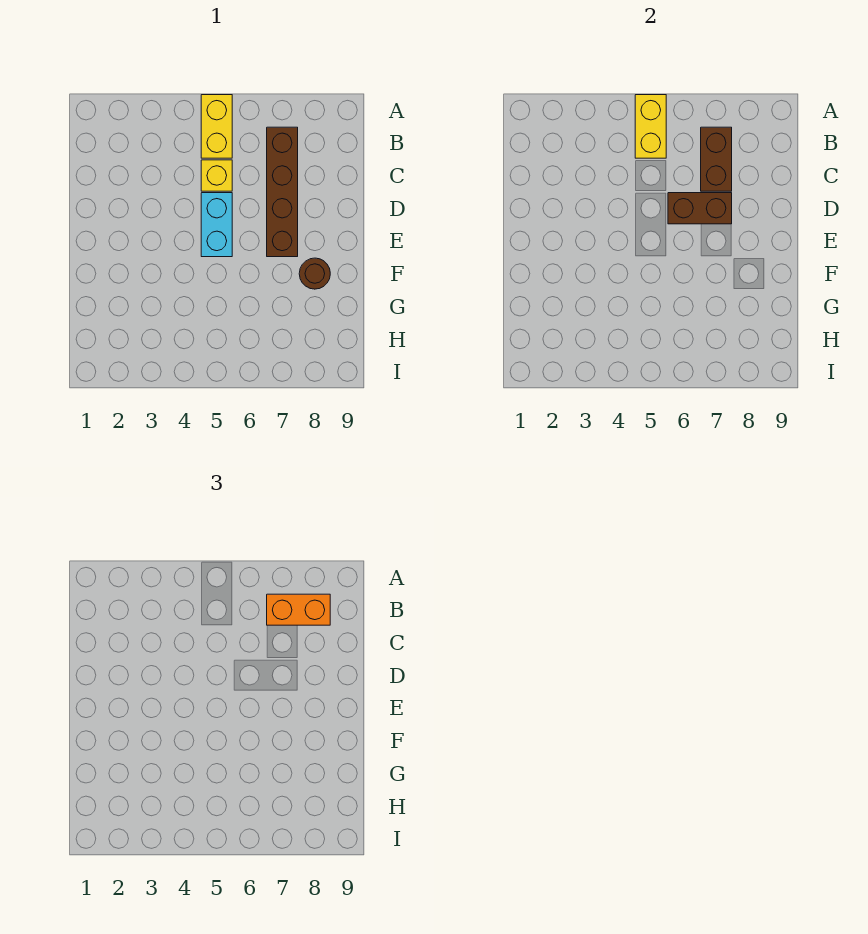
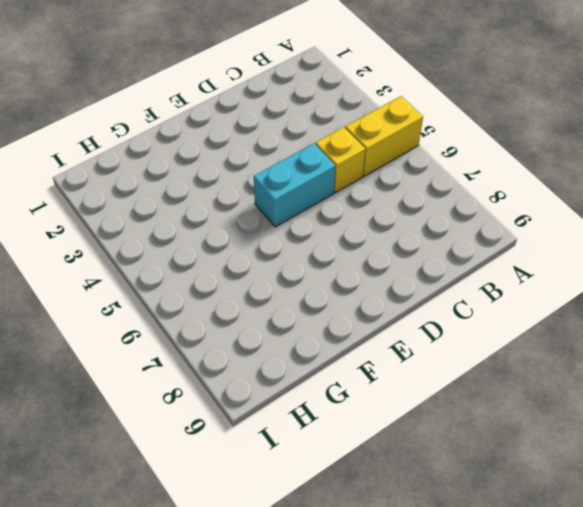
none -> brown brick B7:E7 level 1
none -> brown round brick F8 level 1

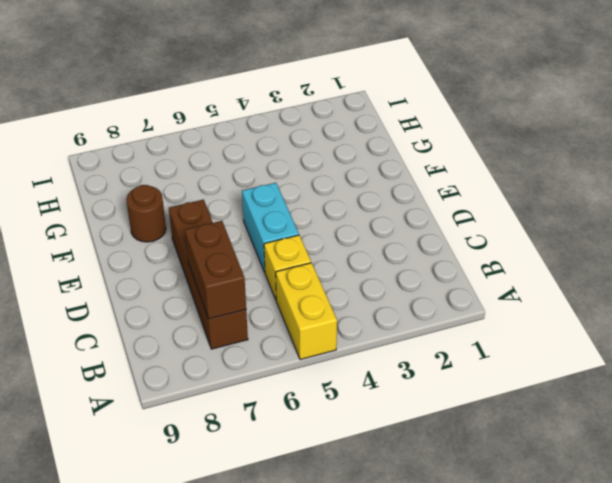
none -> yellow brick A5:B5 level 2
none -> brown brick D6:D7 level 2

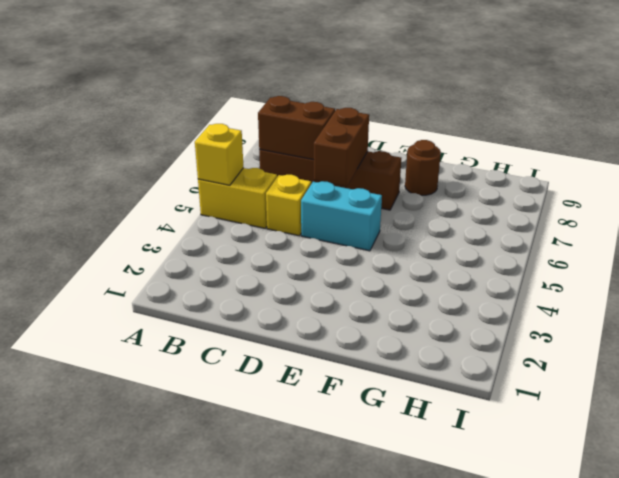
yellow brick A5 level 2 -> yellow brick A5:B5 level 2
none -> orange brick B7:B8 level 3

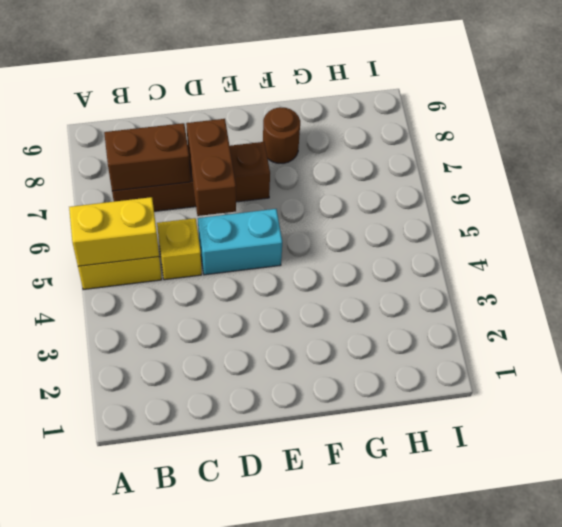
none -> orange brick B7:B8 level 3

